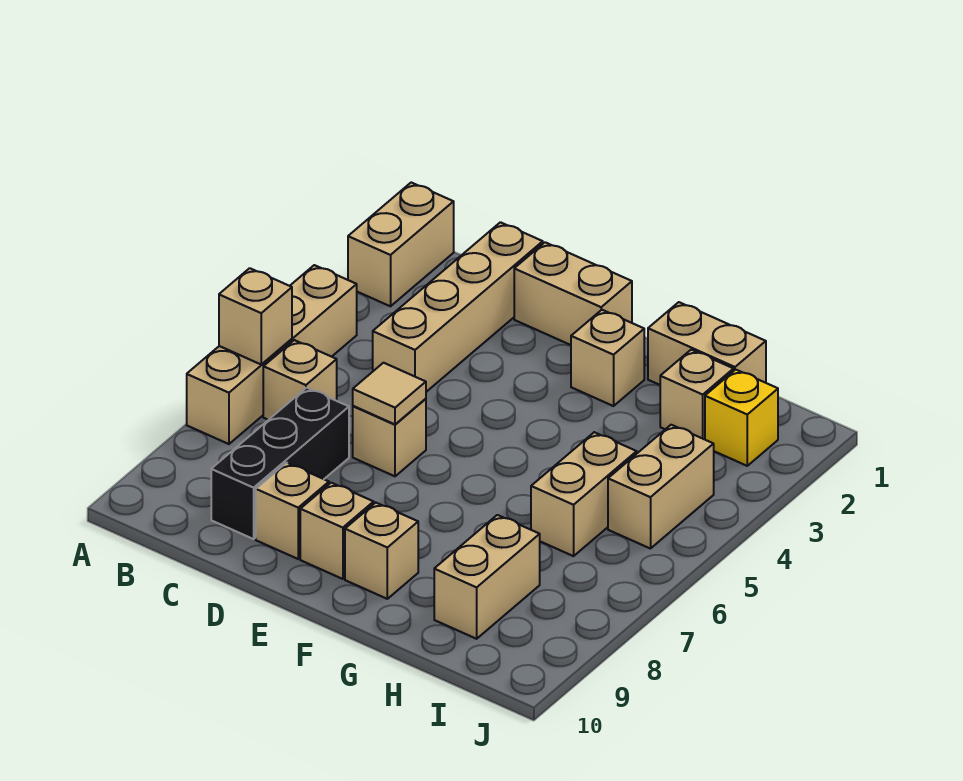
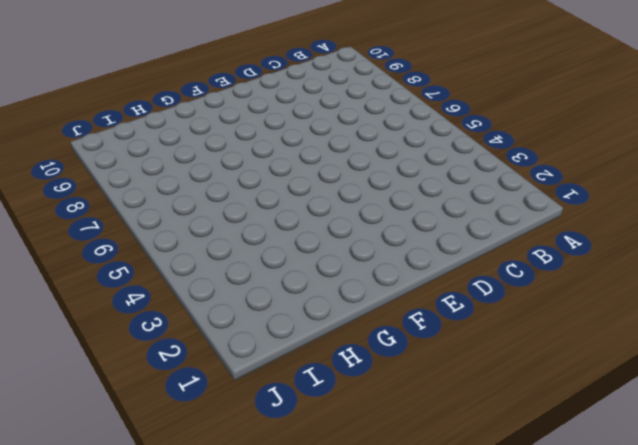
none -> tan brick A1:A2 level 1
none -> tan brick A4:A7 level 1
none -> tan brick B6 level 1

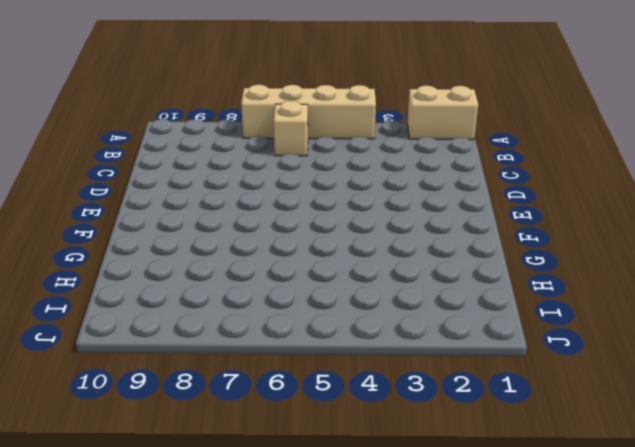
none -> tan brick C1:C4 level 1
none -> black brick C7:C9 level 1
none -> tan brick D1:E1 level 1

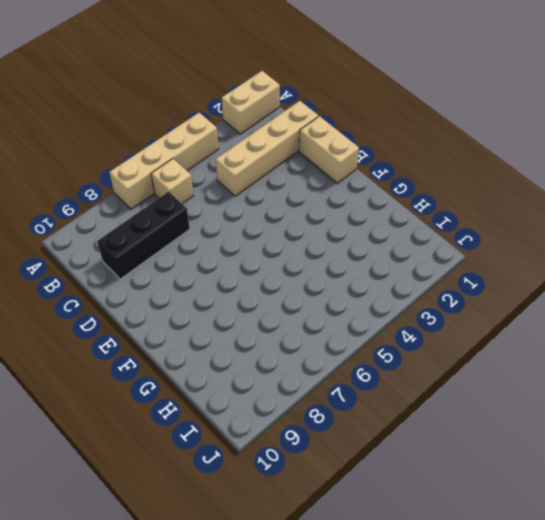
none -> tan brick D6 level 1
none -> tan brick D9 level 1
none -> tan brick E9 level 1

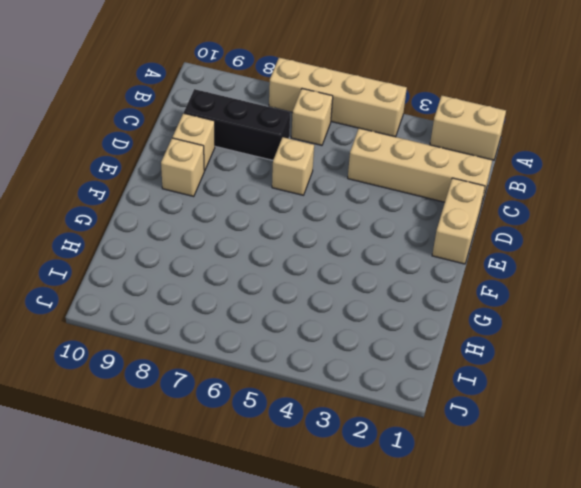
none -> tan brick F2 level 1
none -> tan brick F9 level 1
none -> tan brick G1:H1 level 1

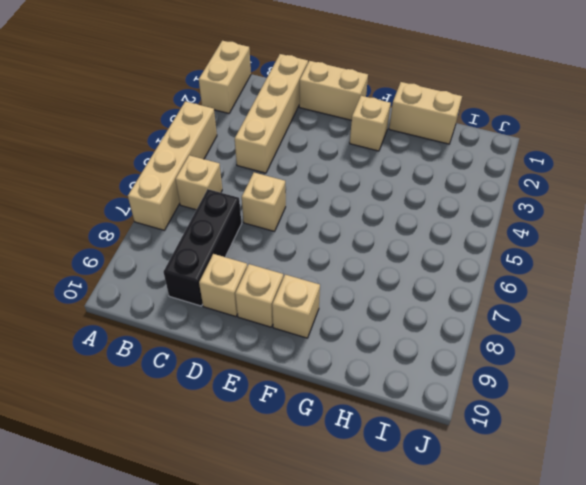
none -> tan brick H2 level 1
none -> tan brick H5:H6 level 1
none -> tan brick H8:H9 level 1

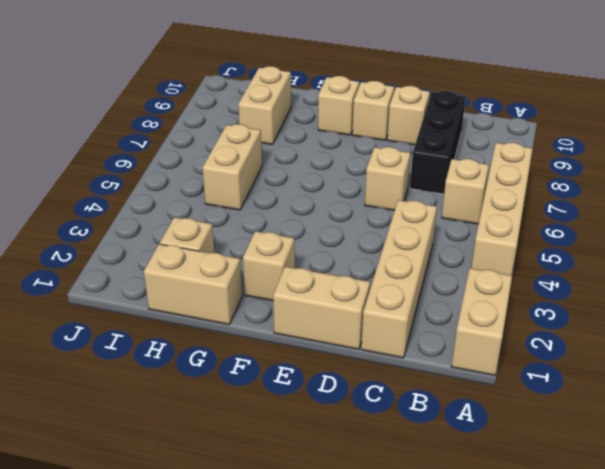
none -> yellow brick I2 level 1
none -> tan brick I4:I5 level 1
none -> tan brick A6 level 2

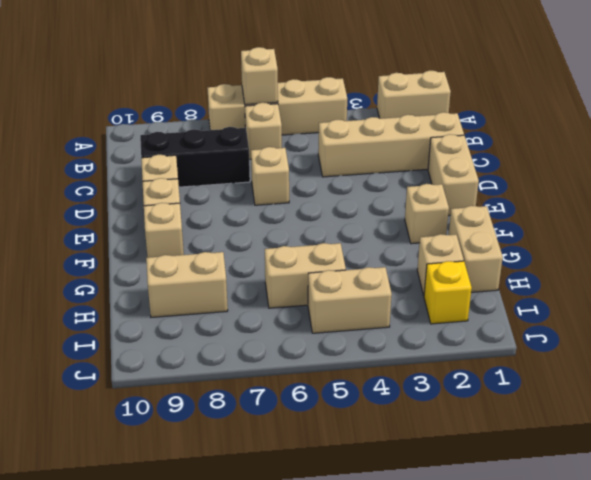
none -> tan tile D6 level 2

